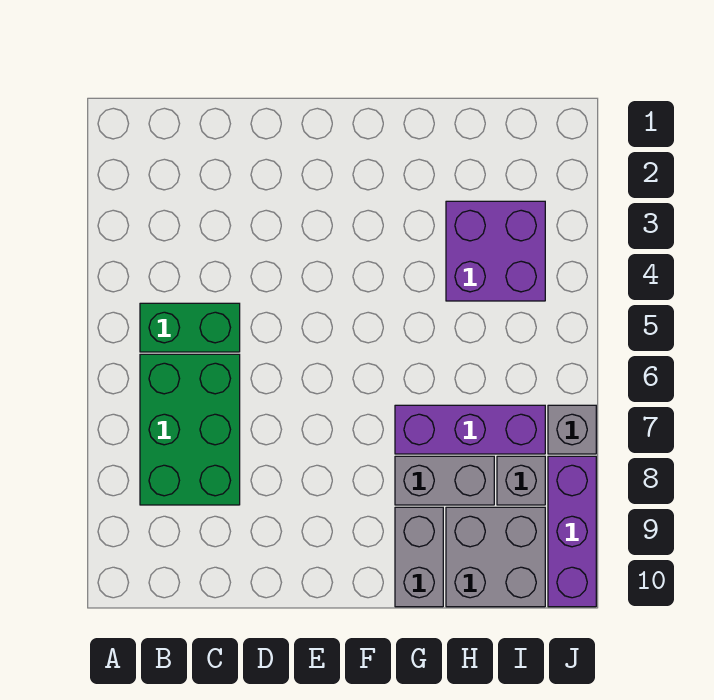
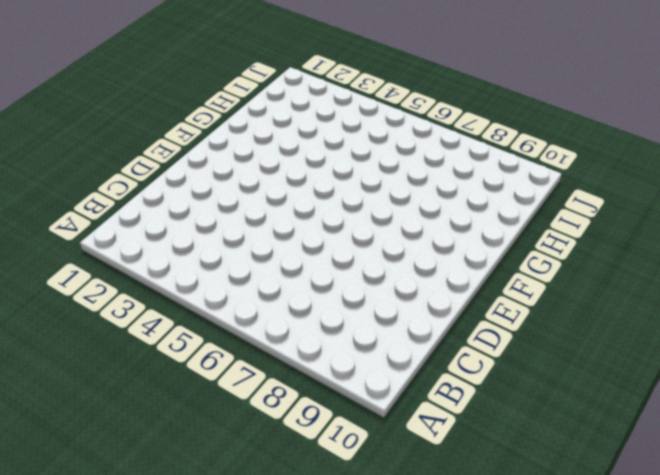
none -> green brick B5:C5 level 1
none -> green brick B6:C8 level 1

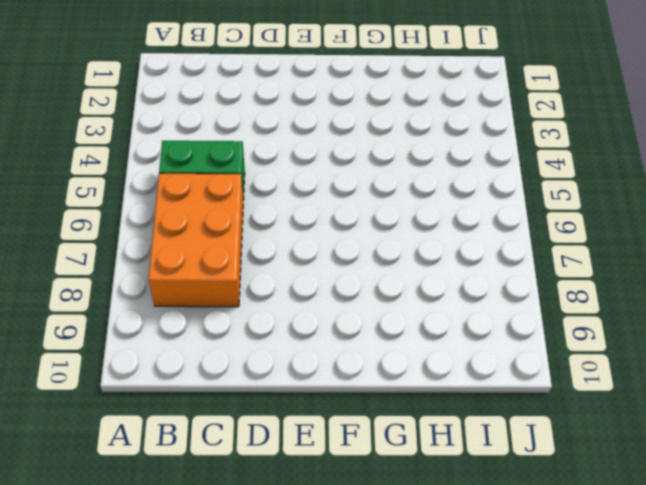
orange brick B6:C8 level 1 -> green brick B6:C8 level 1
none -> purple brick G7:I7 level 1
none -> grey brick G8:H8 level 1

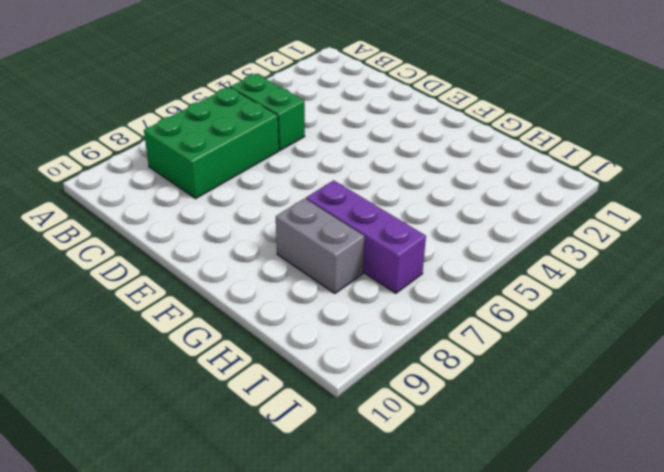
none -> grey brick G9:G10 level 1
none -> purple brick H3:I4 level 1

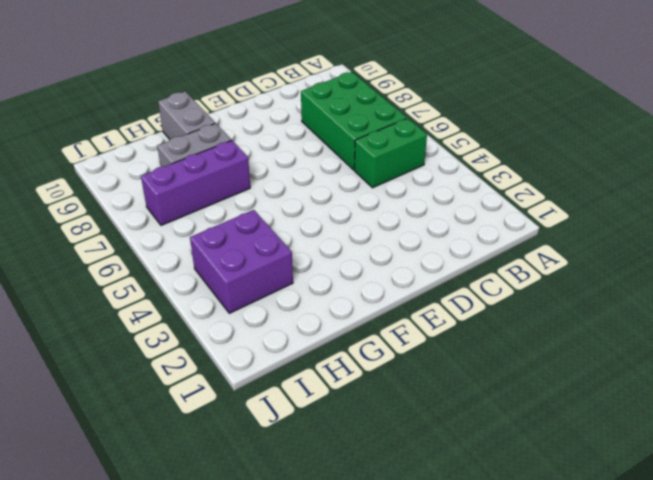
none -> grey brick H9:I10 level 1
none -> grey brick I8 level 1

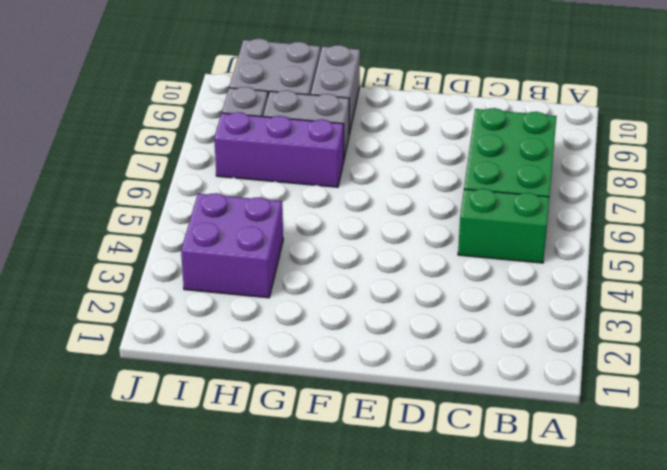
none -> grey brick J7 level 1
none -> purple brick J8:J10 level 1

